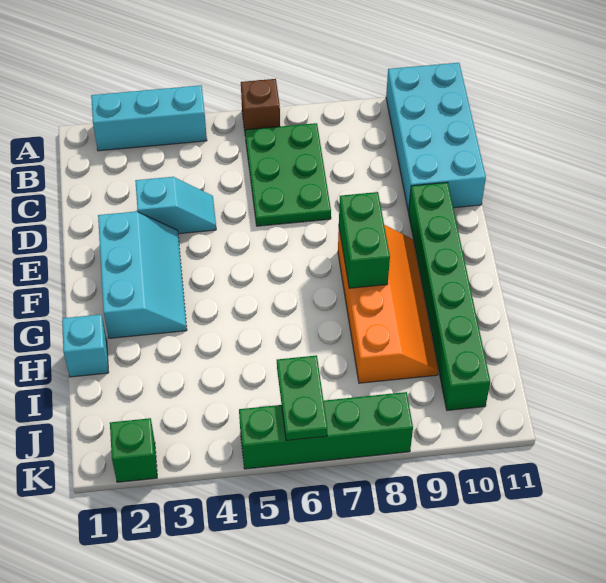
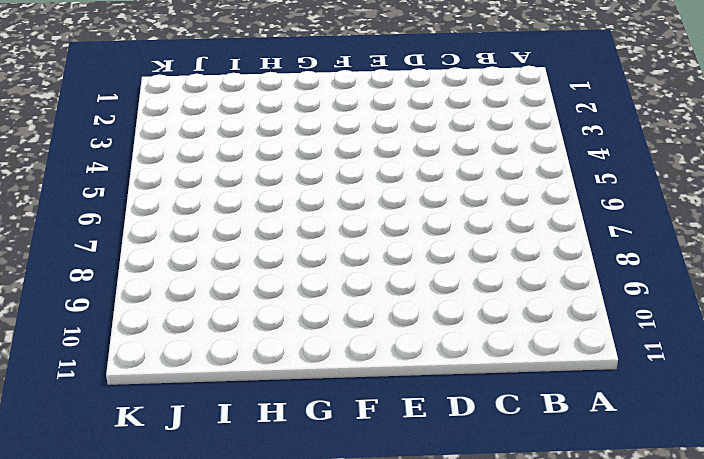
none -> cyan brick A2:A4 level 1
none -> brown brick A6 level 1
none -> cyan brick A10:D11 level 1

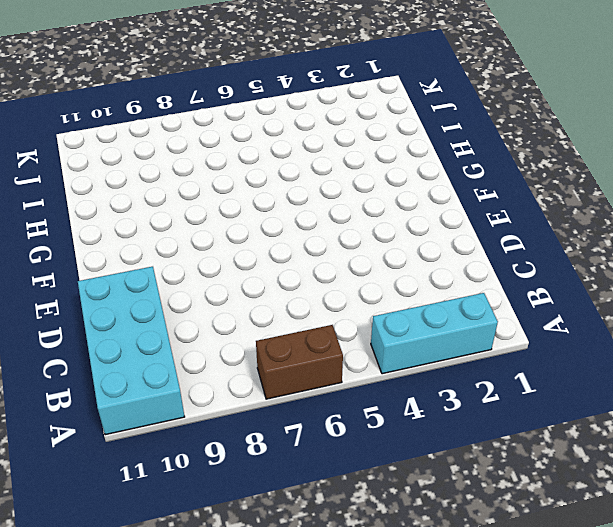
brown brick A6:A7 level 1 -> brown brick A6 level 1
none -> green plate B6:D7 level 1
none -> cyan slope D3:D4 level 1 top 3
none -> cyan slope E2:G3 level 1 top 2

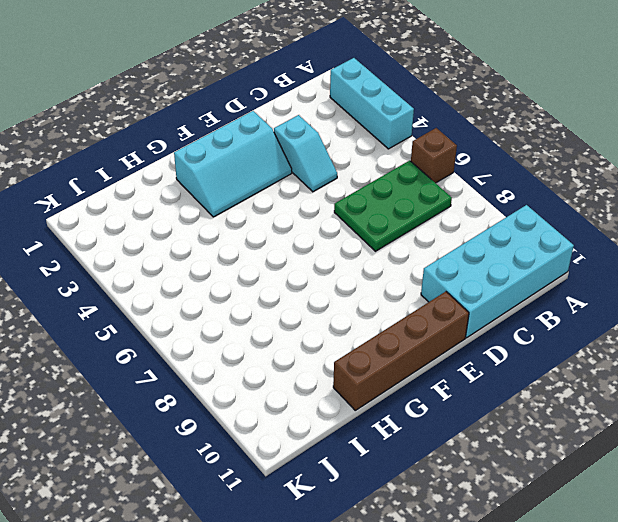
brown brick E11:H11 level 1 -> none
none -> green brick E10:J10 level 1
none -> orange slope F8:I9 level 1 top 8
none -> cyan brick H1 level 1

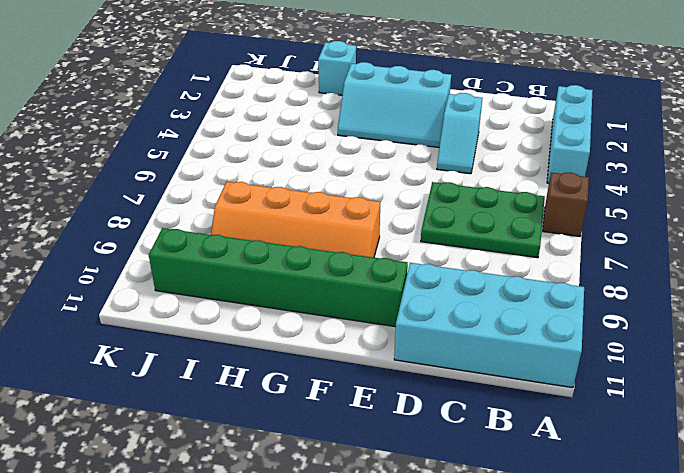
none -> green brick K2 level 1
none -> green brick K5:K8 level 1
none -> green brick F8:G8 level 2

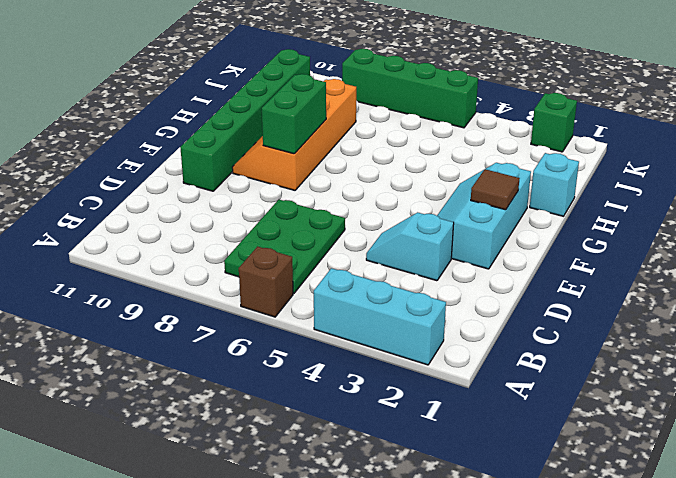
brown tile F2 level 2 -> none
none -> cyan brick A10:D11 level 1
none -> green plate J6:K6 level 2

